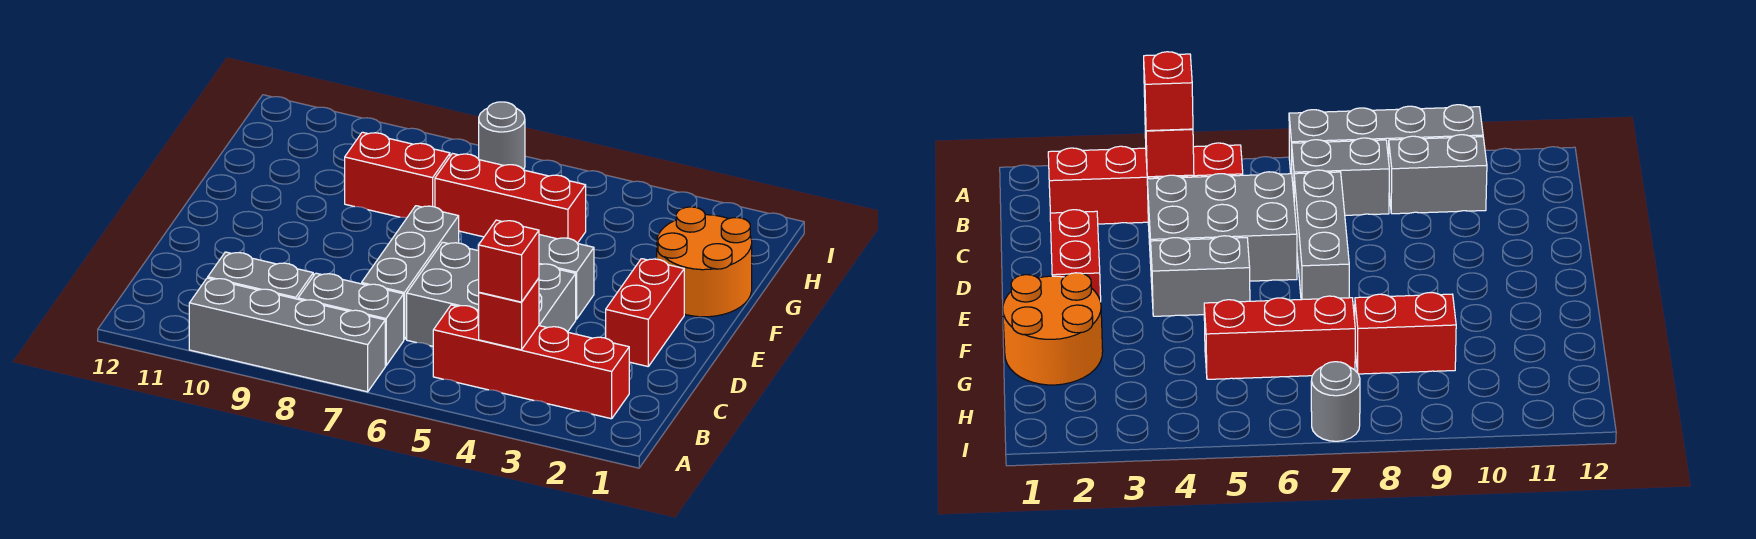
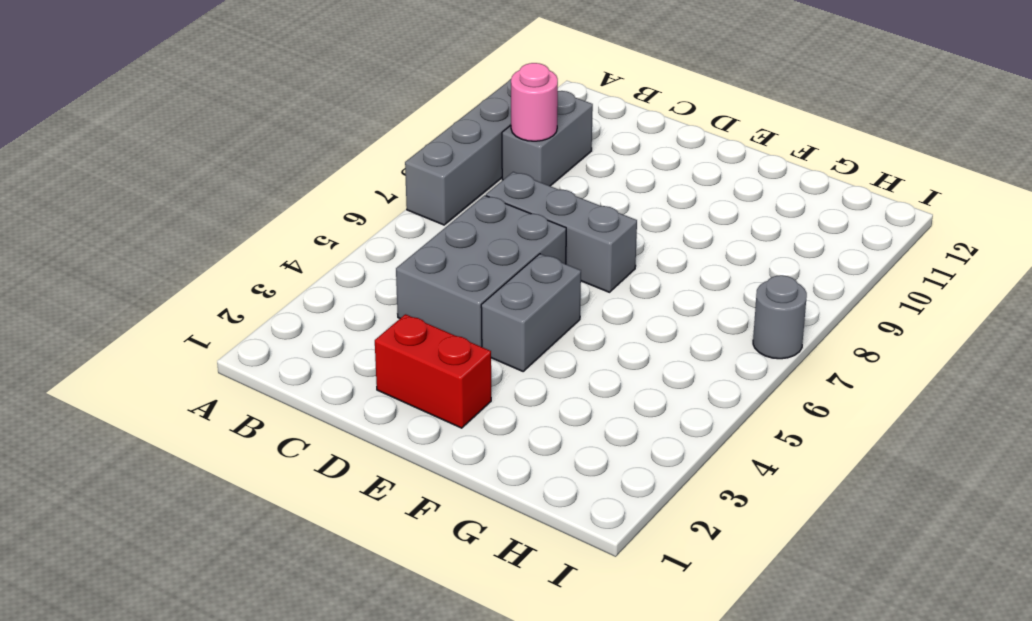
pink round brick B9 level 2 -> none
none -> red brick B2:B5 level 1
none -> grey brick B7:B8 level 1
none -> orange round brick F1:G2 level 1

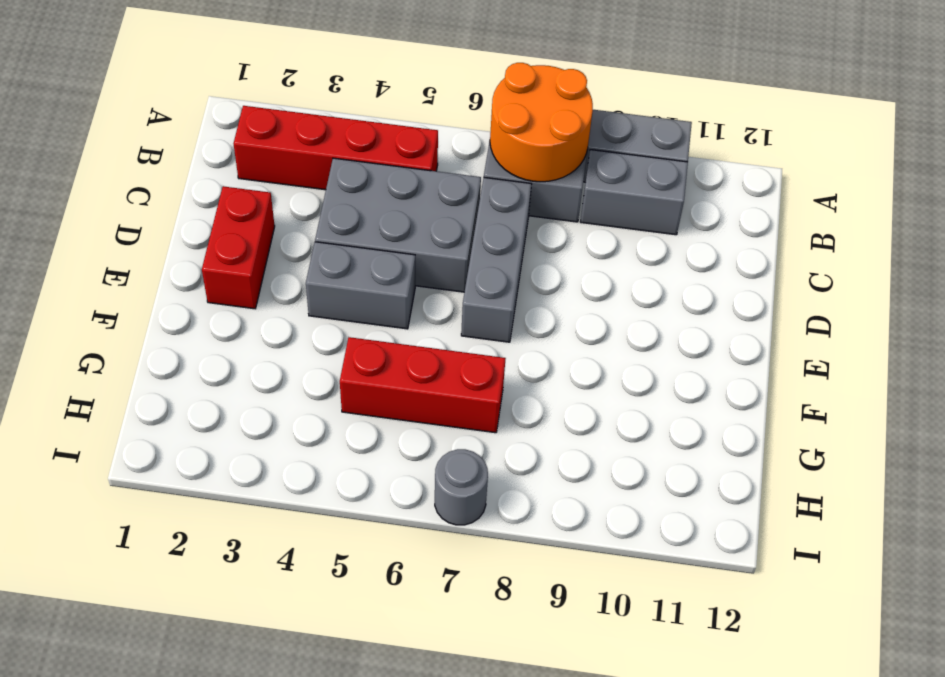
orange round brick A7:B8 level 2 -> orange round brick F1:G2 level 1
none -> red brick G8:G9 level 1
none -> red brick B4 level 2
none -> red brick B4 level 3

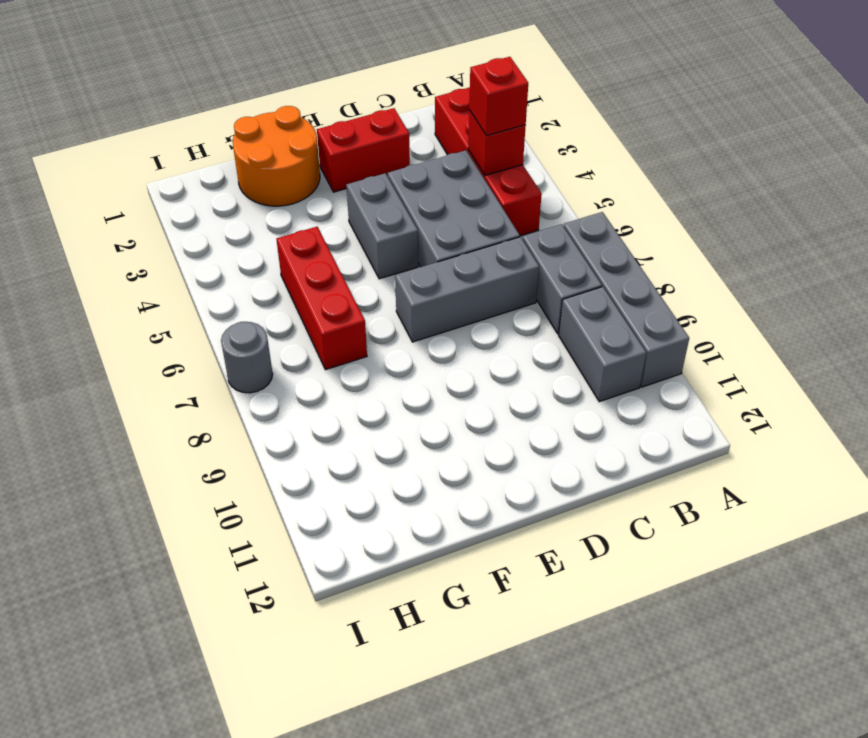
none -> red brick G8:G9 level 1

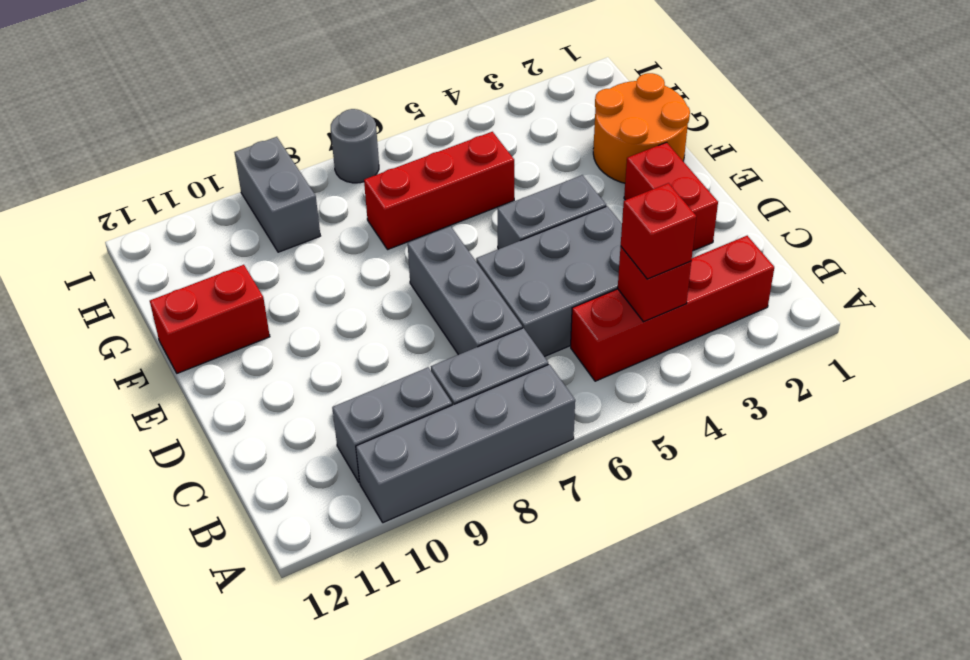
red brick F11:F12 level 1 -> red brick G8:G9 level 1
grey brick H9:I9 level 1 -> none

